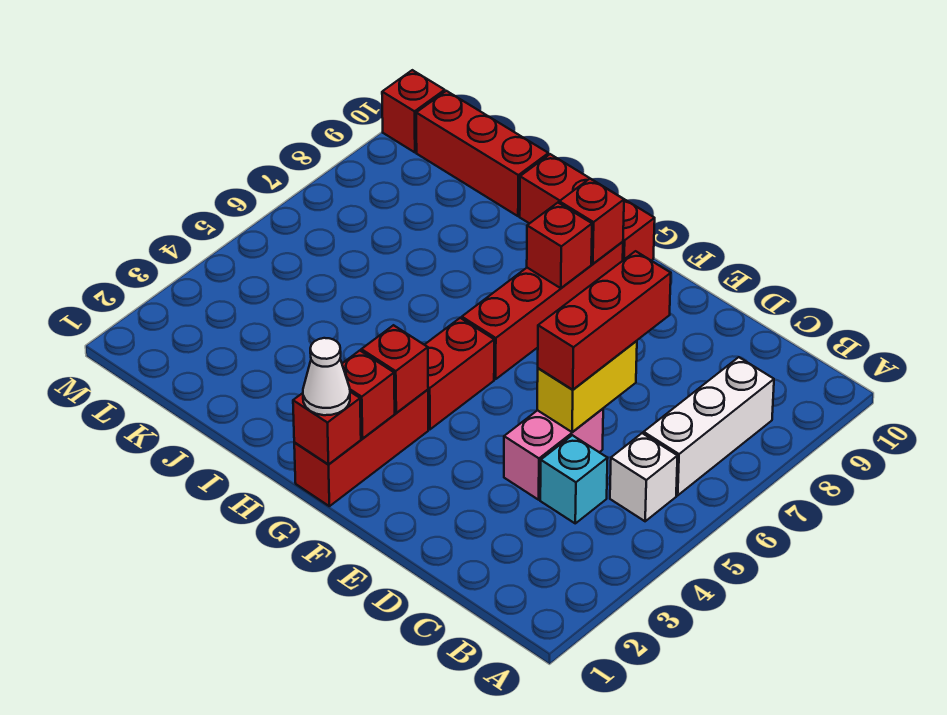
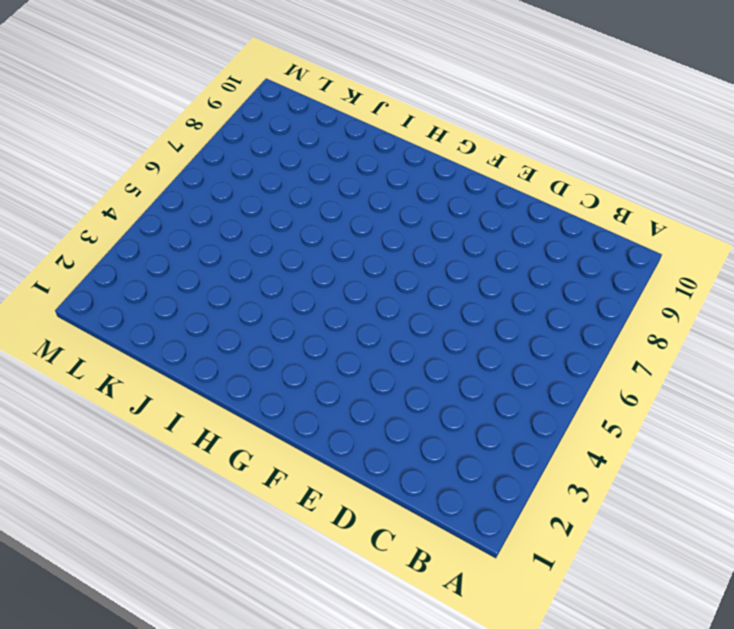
none -> white brick B5 level 1
none -> white brick B6:B8 level 1
none -> cyan brick C4 level 1

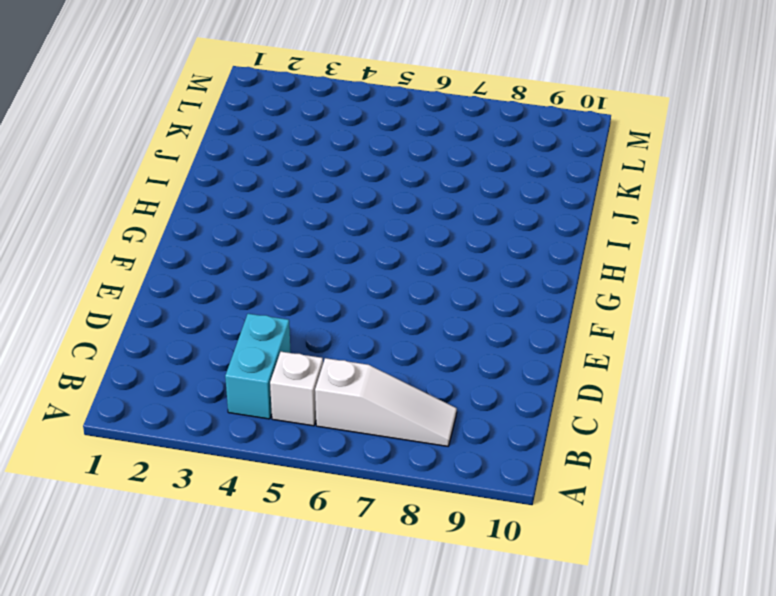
cyan brick B4:C4 level 1 -> cyan brick C4 level 1
white slope B6:B8 level 1 top 6 -> white brick B6:B8 level 1
none -> pink brick D4:D5 level 1
none -> red brick G1:G3 level 1
none -> red brick G4:G5 level 1

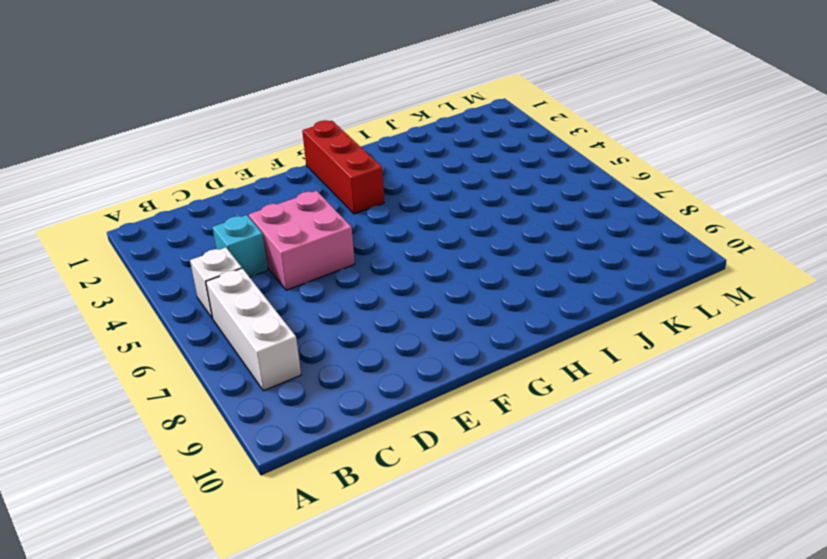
pink brick D4:E5 level 1 -> pink brick D4:D5 level 1
none -> red brick G4:G5 level 1
none -> red brick G6:G9 level 1
none -> red brick G10:I10 level 1

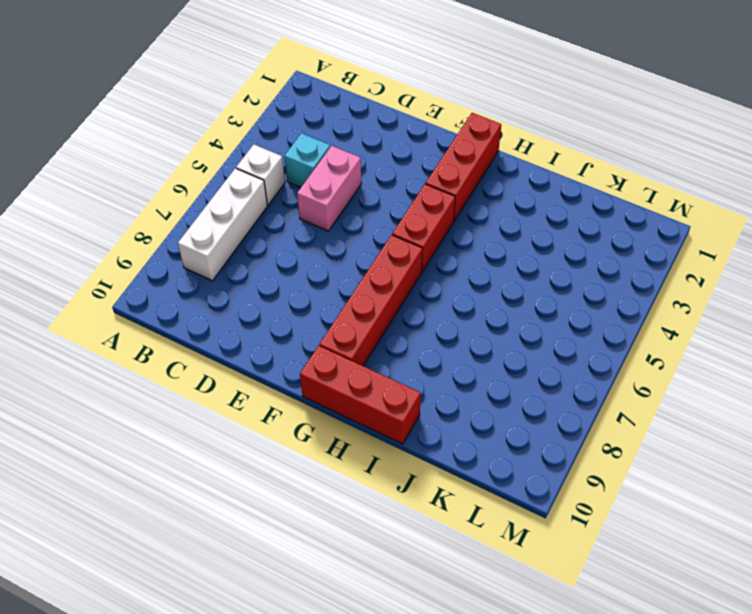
none -> red brick J10:L10 level 1
none -> red brick M10 level 1
none -> yellow brick D5:D6 level 2

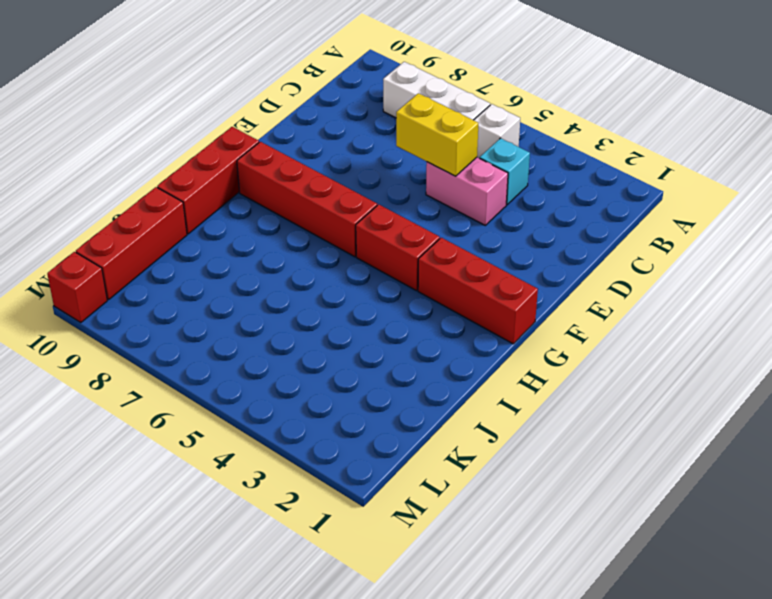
none -> red brick G1 level 2
none -> red brick G2 level 2
none -> red brick G3 level 2

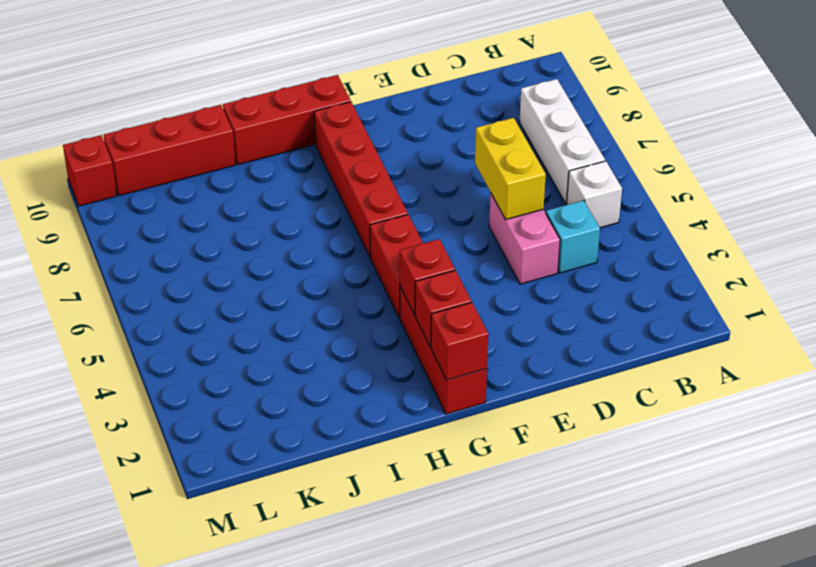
none -> red brick G8 level 2
none -> red brick G9 level 2
none -> red brick D5:D7 level 3

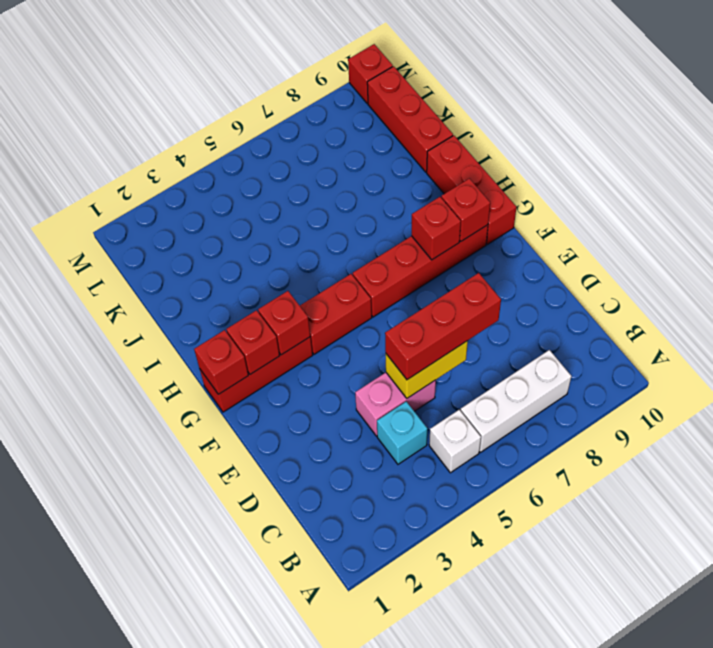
none -> white cone G1 level 3

